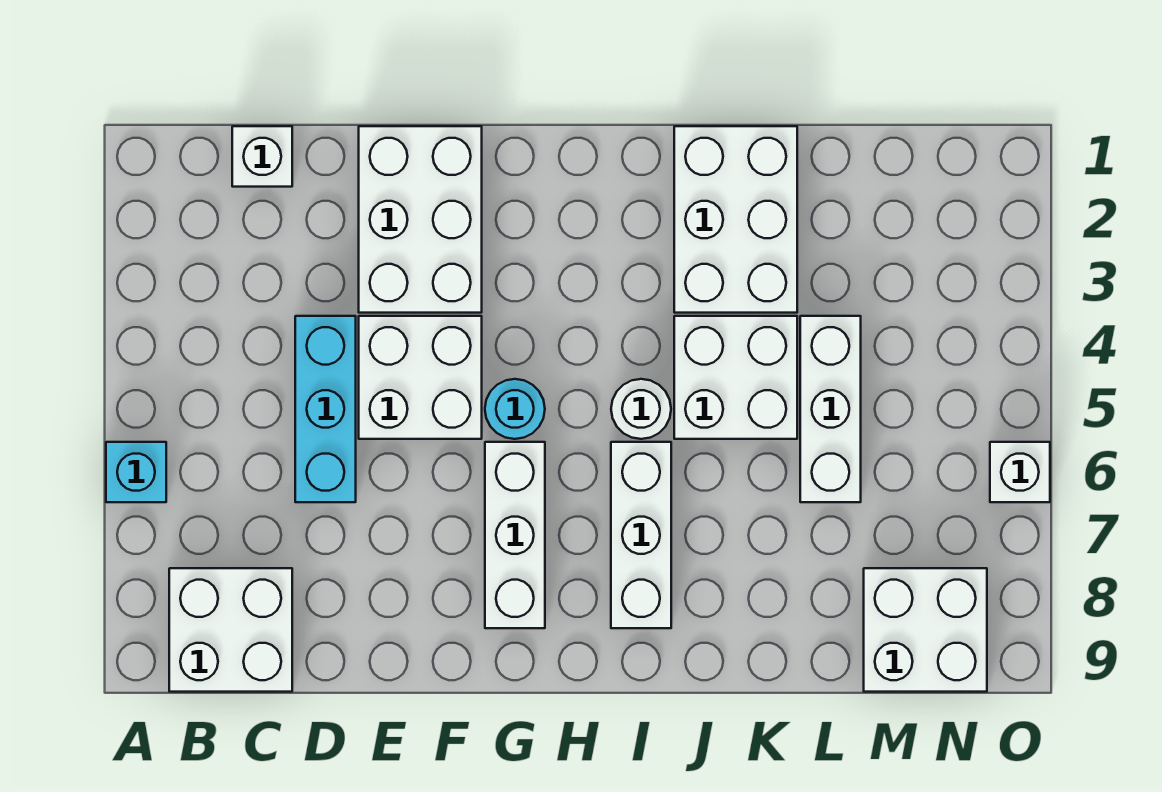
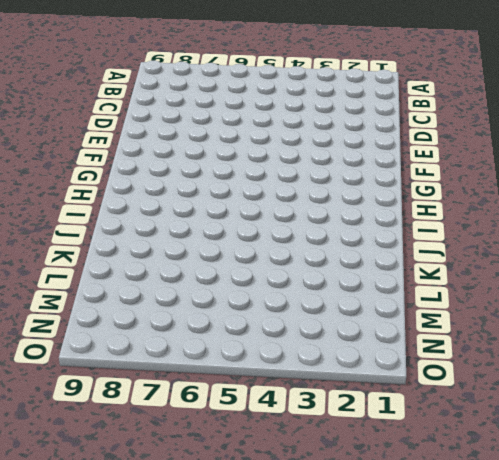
none -> cyan brick A6 level 1
none -> white brick B8:C9 level 1
none -> white brick C1 level 1

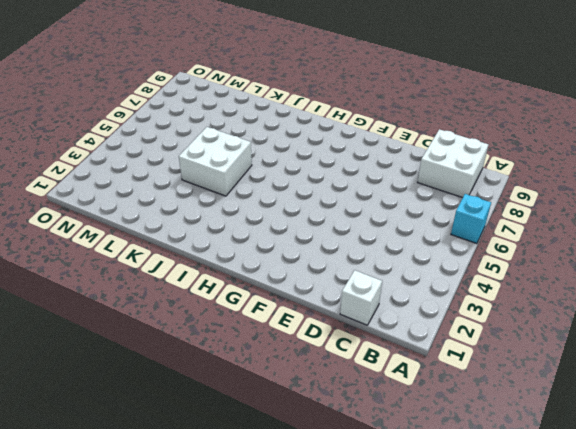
none -> cyan brick D4:D6 level 1
none -> white brick E1:F3 level 1
none -> white brick E4:F5 level 1

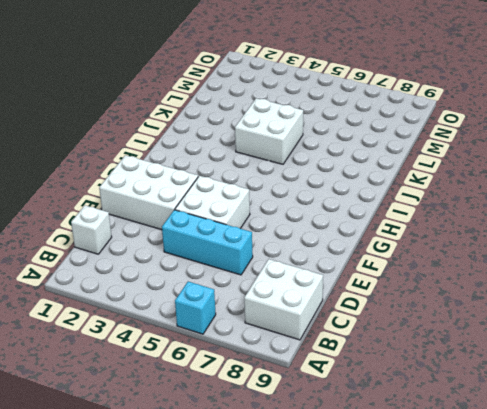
none -> cyan round brick G5 level 1
none -> white brick G6:G8 level 1
none -> white round brick I5 level 1

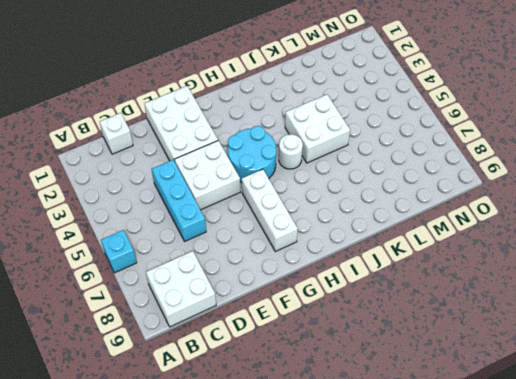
cyan round brick G4:H5 level 1 -> cyan round brick G5 level 1
none -> white brick I6:I8 level 1
none -> white brick J1:K3 level 1
none -> white brick L4:L6 level 1

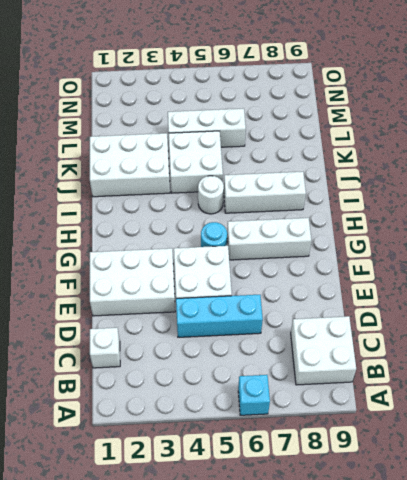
none -> white brick M8:N9 level 1
none -> white brick O6 level 1

